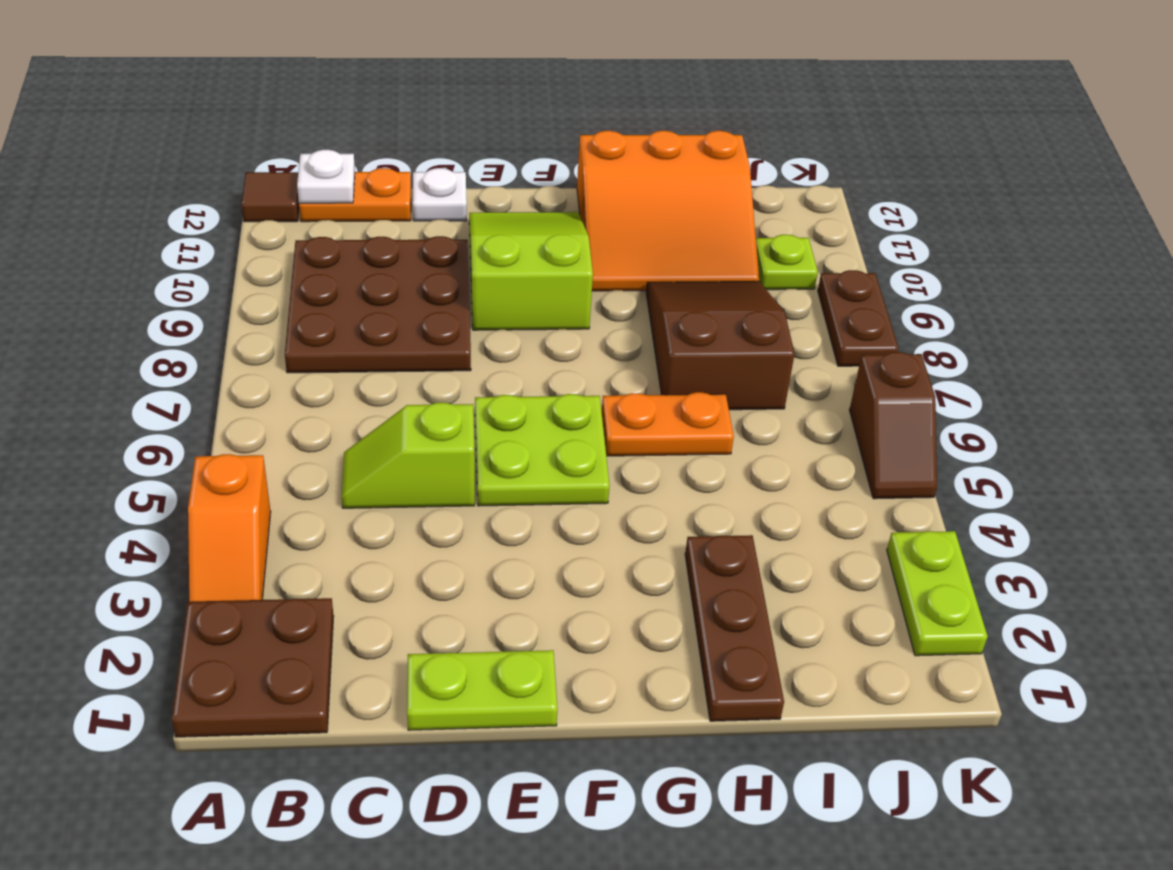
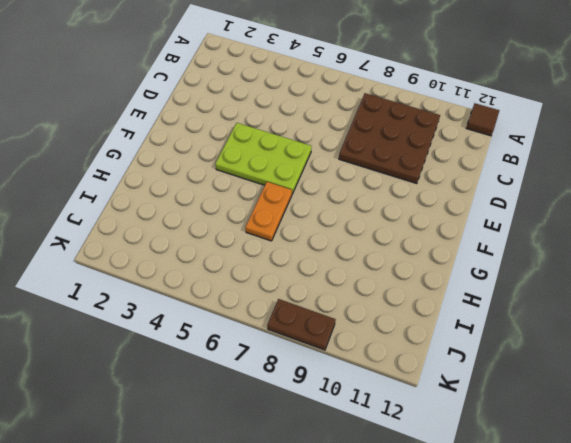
lime plate E4:F6 level 1 -> lime plate E5:F6 level 1
none -> brown plate A1:B2 level 1
none -> orange slope A3:A4 level 1 top 4
none -> orange plate B12:C12 level 1

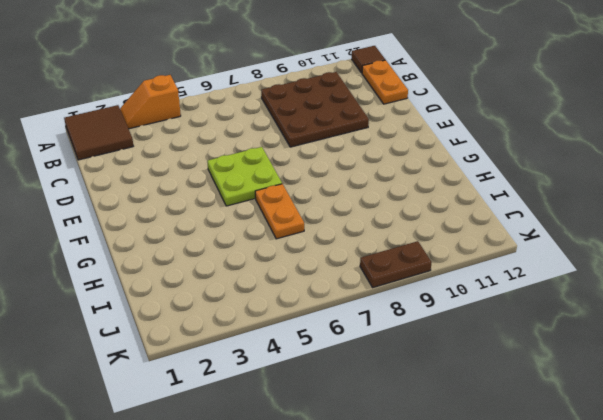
brown tile A1:B2 level 1 -> brown plate A1:B2 level 1
none -> lime slope C5:D5 level 1 top D
none -> lime plate D1:E1 level 1
none -> white plate D12 level 1

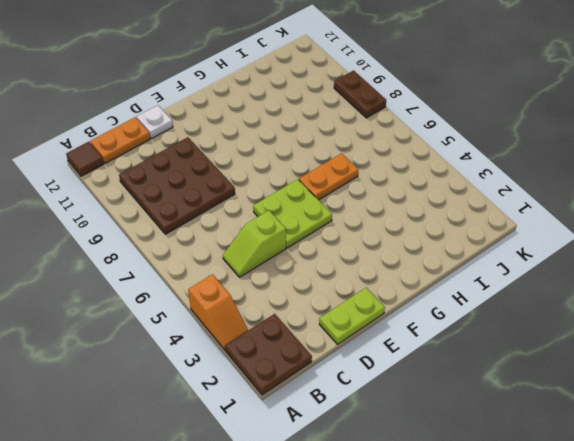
none -> lime slope E9:F11 level 1 top 9
none -> orange slope G10:I12 level 1 top 12
none -> brown plate H1:H3 level 1

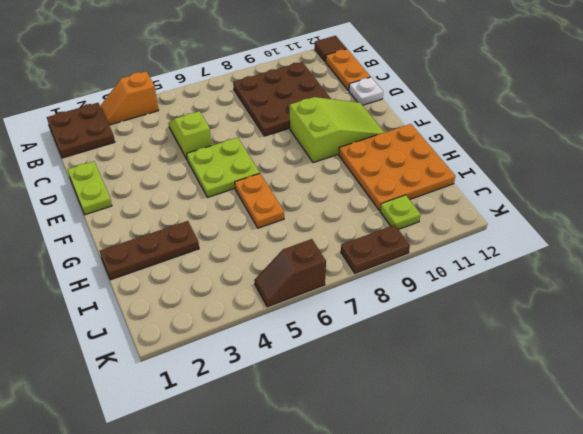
orange plate G10:I12 level 1 -> orange slope G10:I12 level 1 top 12
none -> brown slope H7:I9 level 1 top 7
none -> lime plate K2:K3 level 1
none -> white plate B12 level 2

